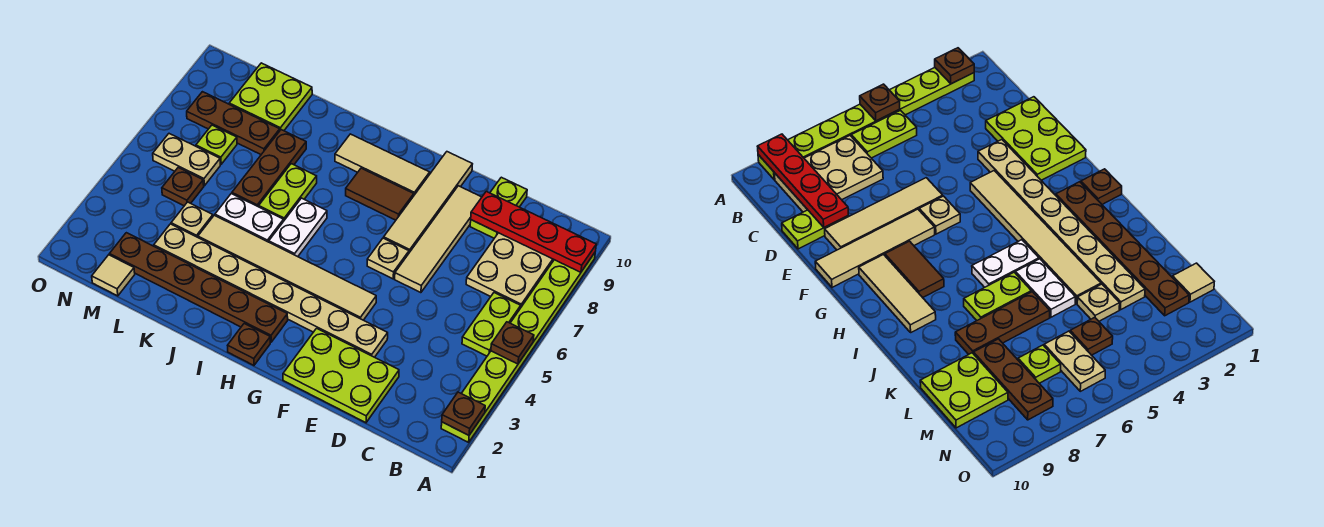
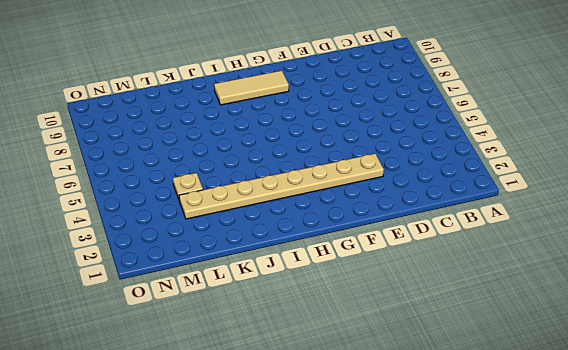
none -> lime plate A2:A9 level 1
none -> lime plate B5:B6 level 1
none -> tan plate B7:C9 level 1

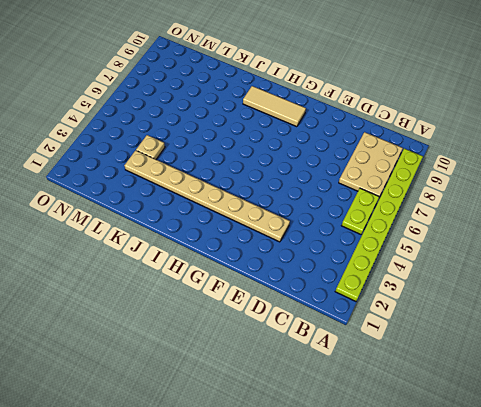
none -> lime plate D1:F2 level 1
none -> lime plate D9:D10 level 1
none -> tan tile E6:E9 level 1

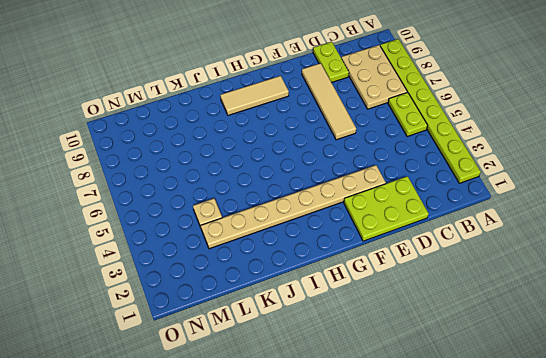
none -> tan tile F4:K4 level 1
none -> tan plate F6 level 1
none -> tan tile F7:F10 level 1

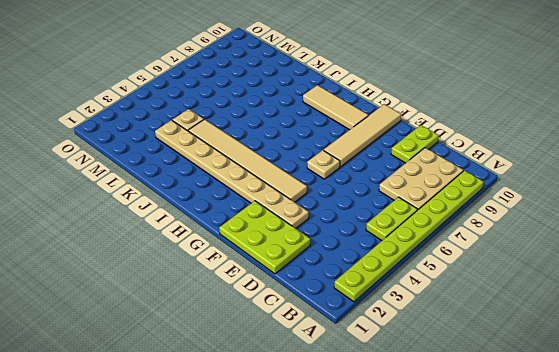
none -> tan tile E6:E9 level 1
none -> brown tile G8:H8 level 1
none -> brown plate H1 level 1

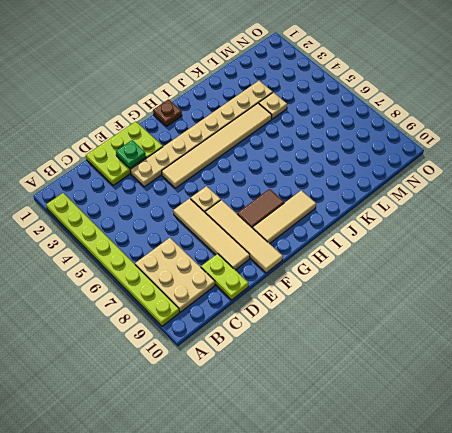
green plate E2 level 2 -> none
none -> lime plate B5:B6 level 1
none -> brown plate H2:M2 level 1
none -> white plate I5:I6 level 1

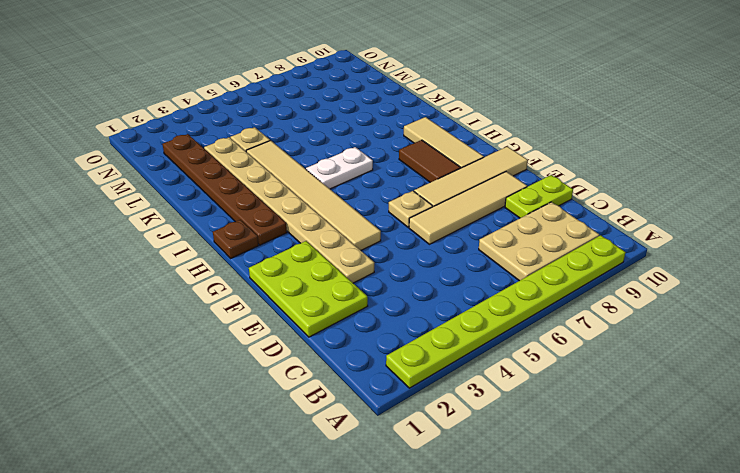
none -> lime plate B5:B6 level 1
none -> white plate J5:K5 level 1
none -> lime plate J6:J7 level 1

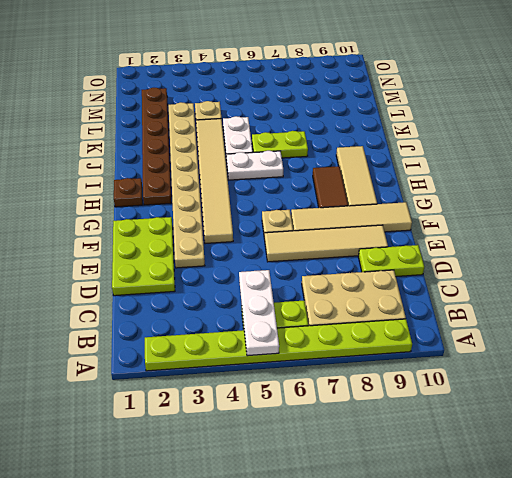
white plate A5:C5 level 2 -> brown plate A5 level 2
none -> brown plate K6:K8 level 1
none -> brown plate L8:N8 level 1
none -> lime plate L9:M10 level 1

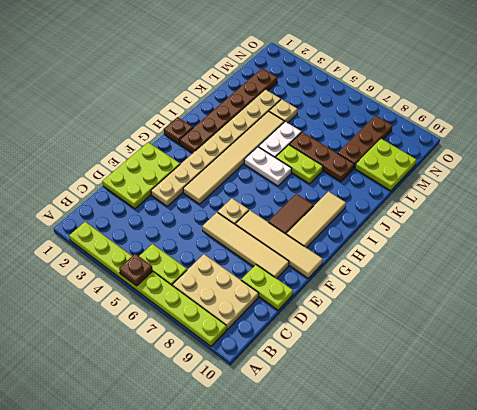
none -> tan tile M1 level 1
none -> brown plate M5 level 1
none -> tan plate M6:N6 level 1

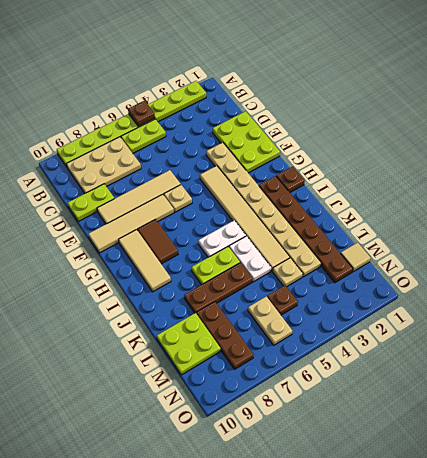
none -> lime plate M7 level 1
none -> brown plate A2 level 2
none -> red plate A9:D9 level 2

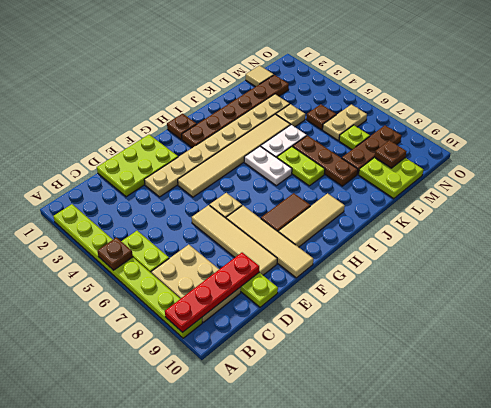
brown plate M9 level 2 -> brown plate A2 level 2

